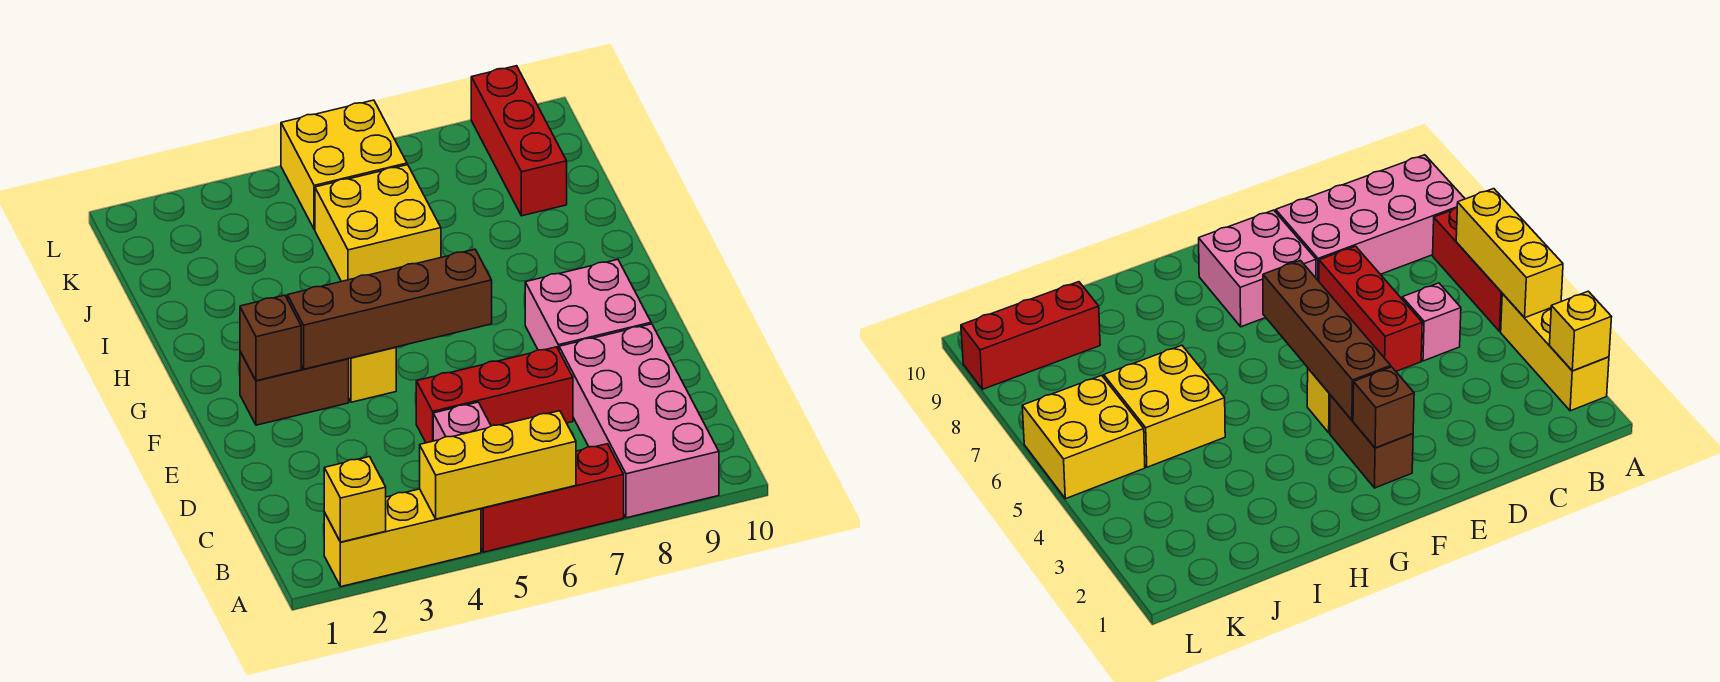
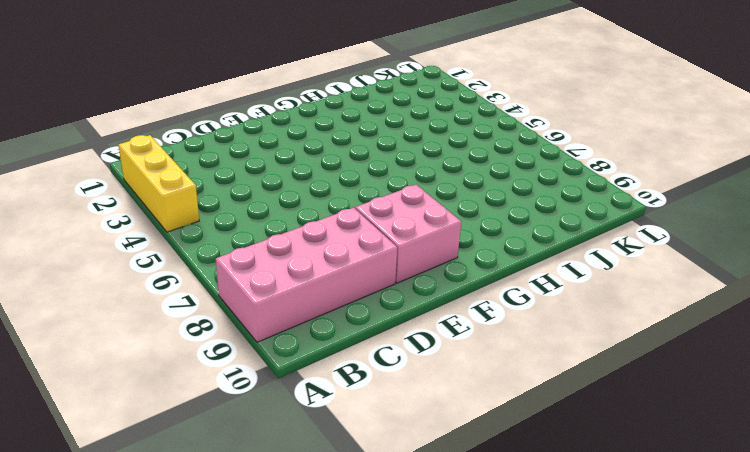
none -> red brick A5:A7 level 1
none -> pink brick C5 level 1
none -> red brick D5:D7 level 1

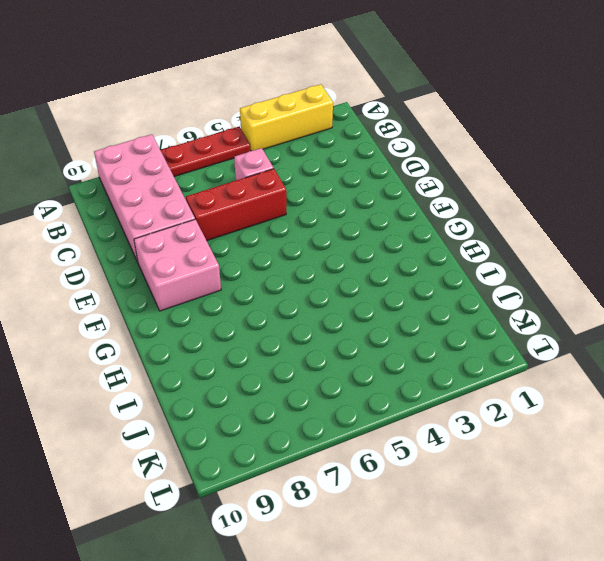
red plate A5:A7 level 1 -> red brick A5:A7 level 1
none -> brown brick F2:F3 level 1
none -> yellow brick F4 level 1
none -> yellow brick I5:J6 level 1

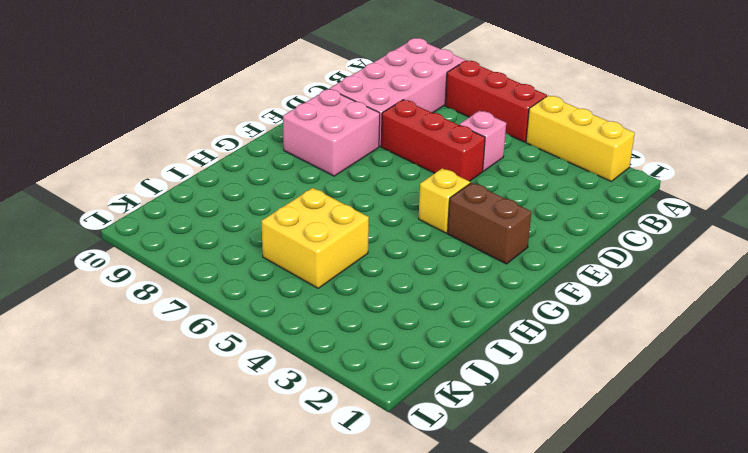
none -> red brick J9:L9 level 1
none -> yellow brick K5:L6 level 1
none -> yellow brick A2 level 2

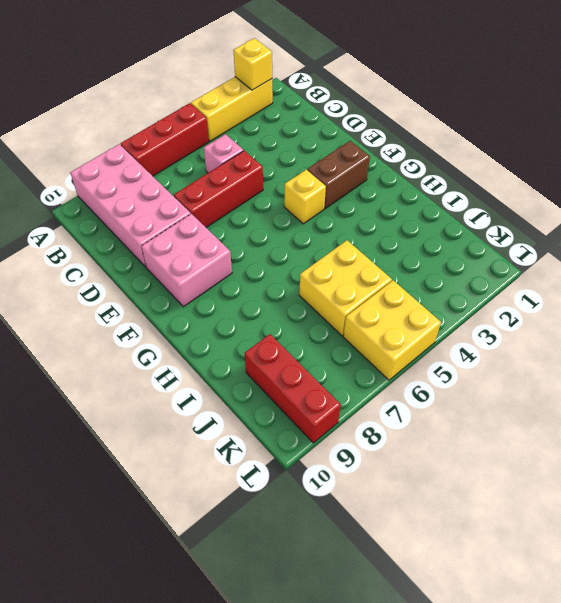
none -> yellow brick A4:A6 level 2
none -> brown brick F2 level 2
none -> brown brick F3:F6 level 2

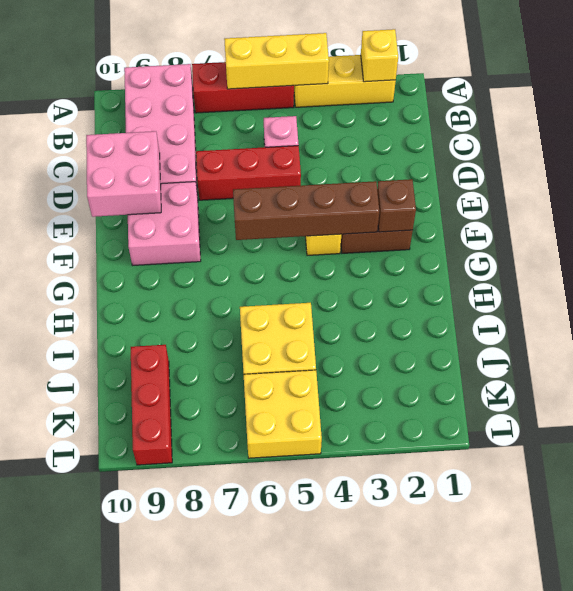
pink brick D9:E10 level 2 -> none

